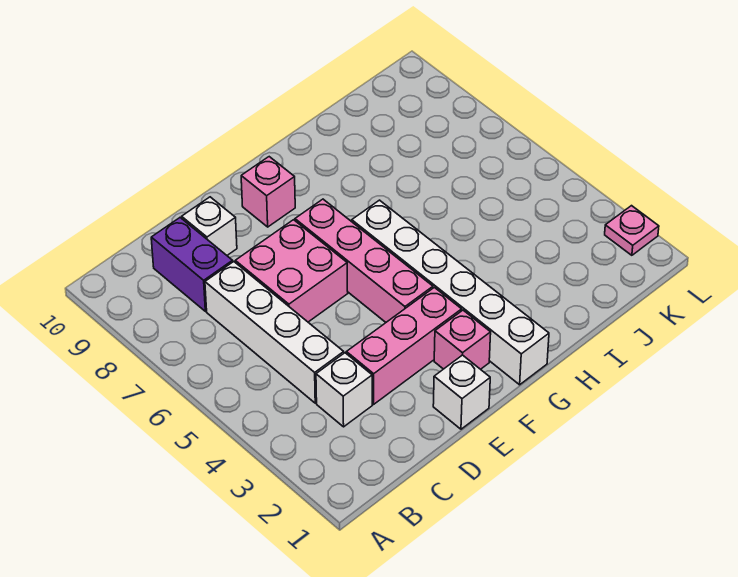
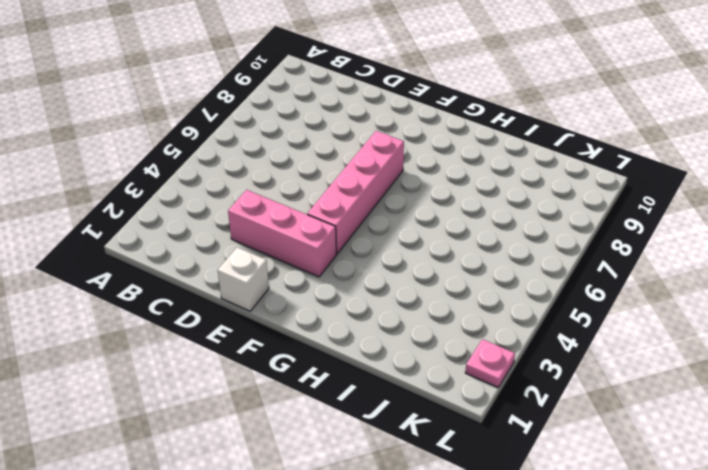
none -> white brick C3 level 1
none -> white brick C4:C7 level 1
none -> purple brick C8:C9 level 1

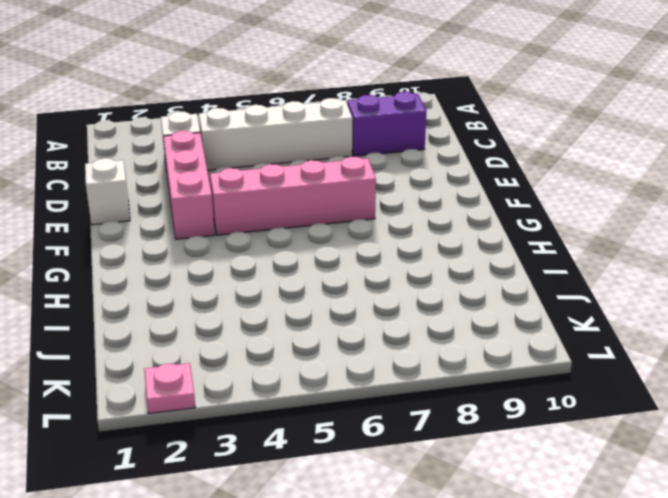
none -> pink brick D6:E7 level 1
none -> white brick D9 level 1
none -> pink brick F2 level 1

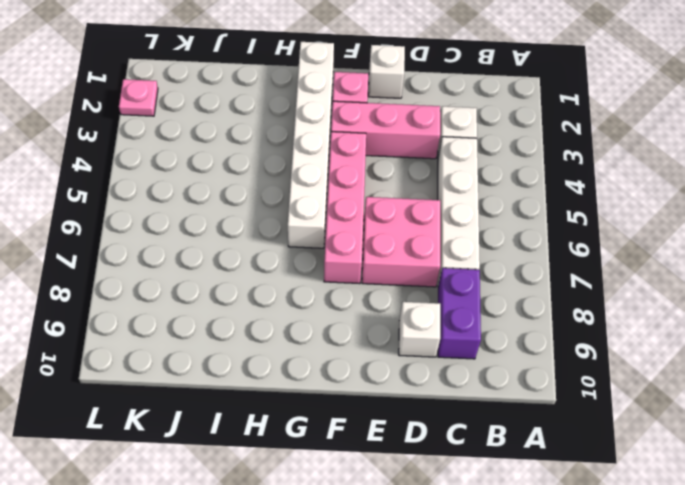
none -> pink brick F9 level 1

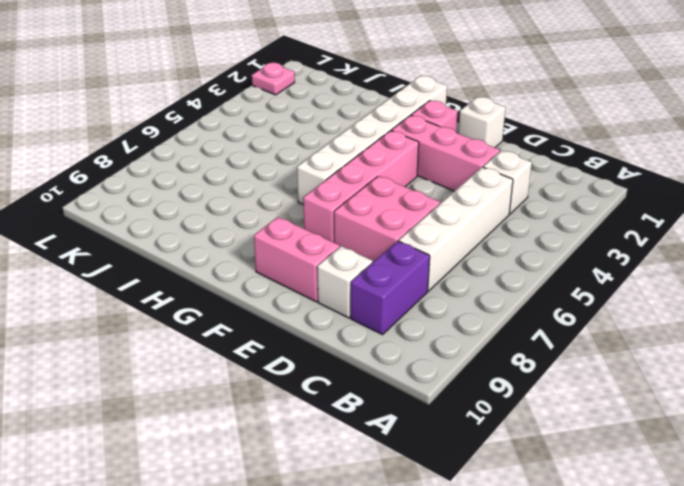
pink brick E9:F9 level 1 -> pink brick F9 level 1

